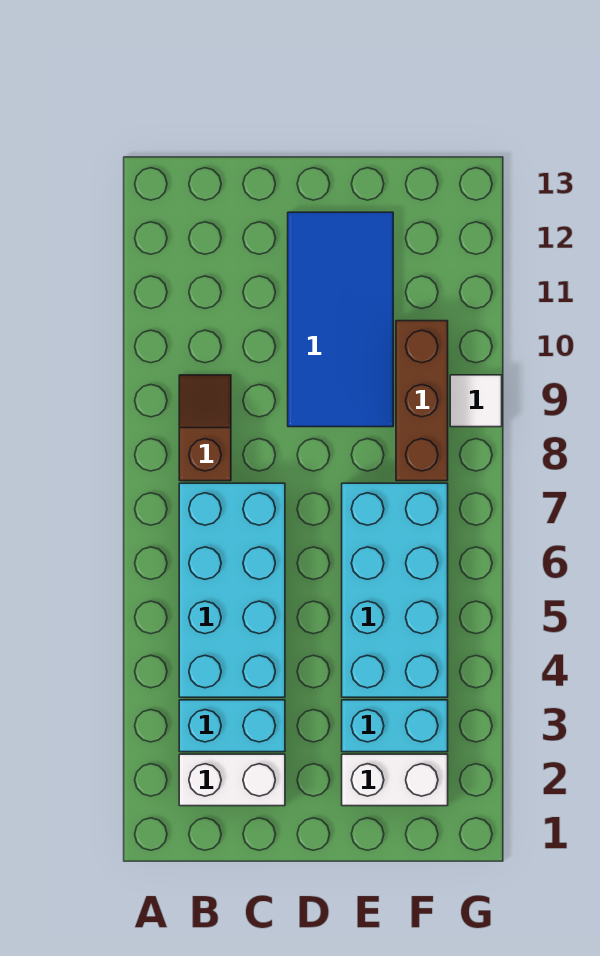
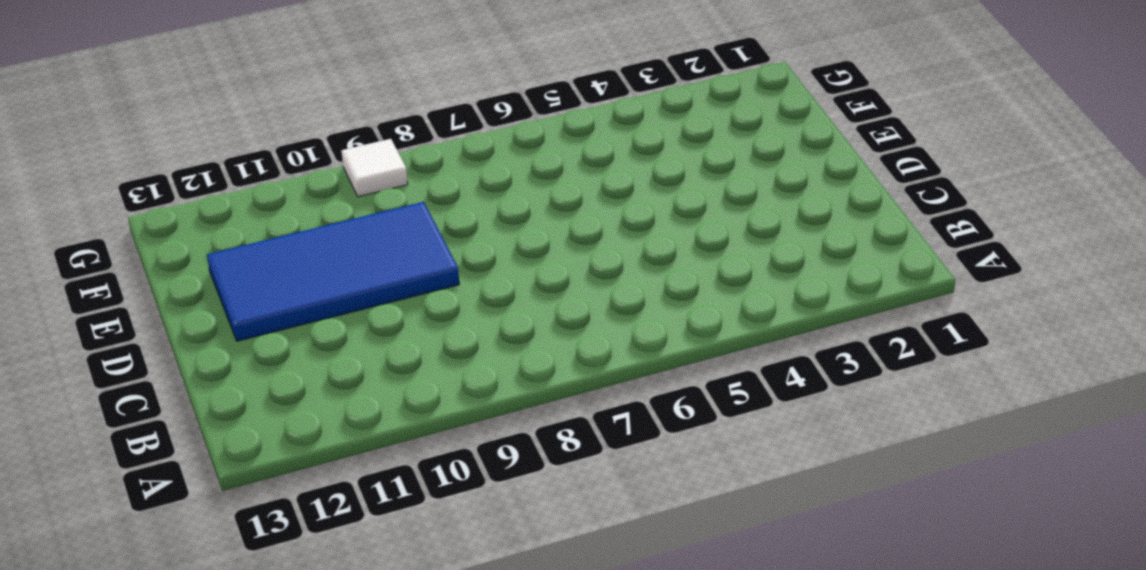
none -> white brick B2:C2 level 1
none -> cyan brick B3:C3 level 1

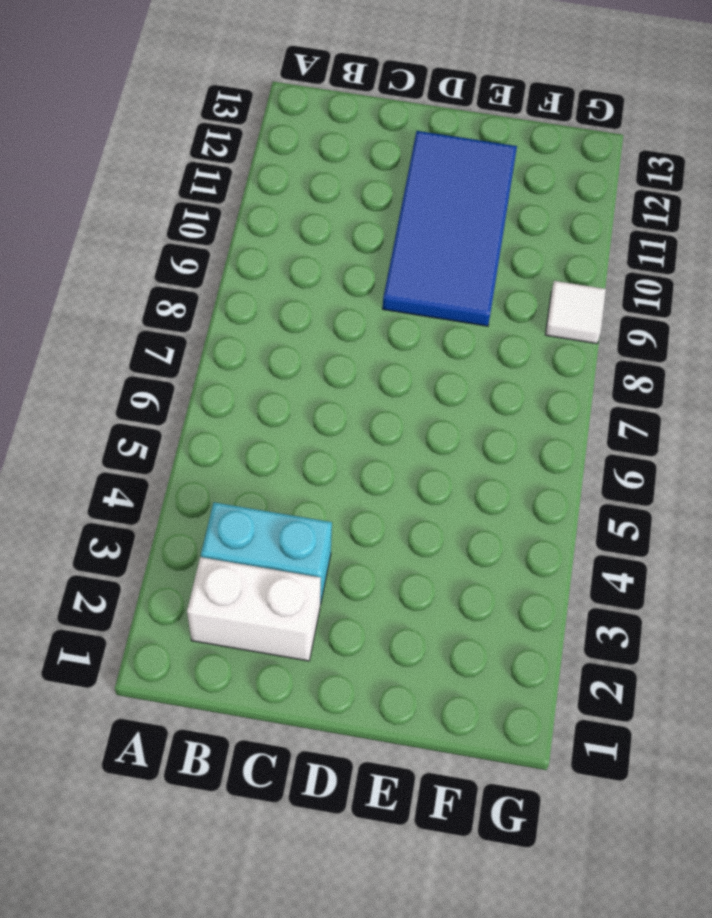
none -> cyan brick B4:C7 level 1
none -> brown slope B8:B9 level 1 top 8

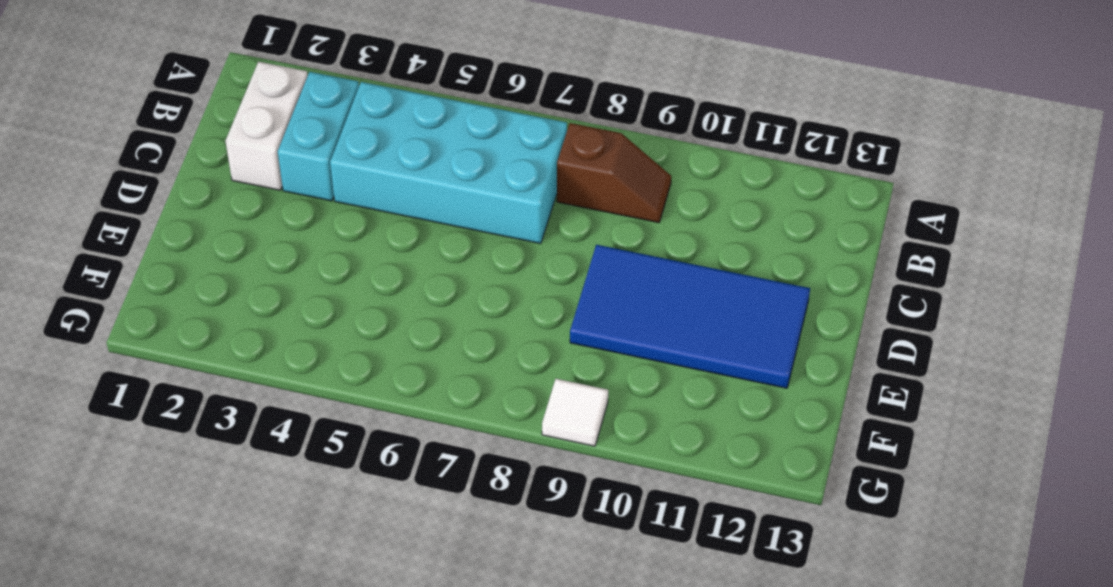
none -> white brick E2:F2 level 1
none -> cyan brick E3:F3 level 1

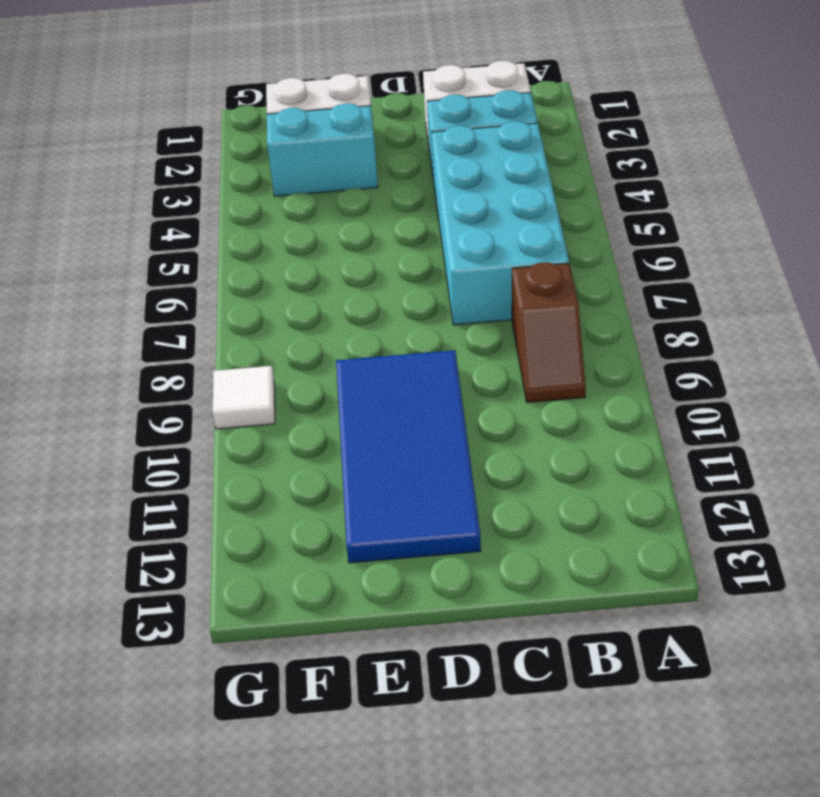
none -> cyan brick E4:F7 level 1
none -> brown brick F8:F10 level 1

